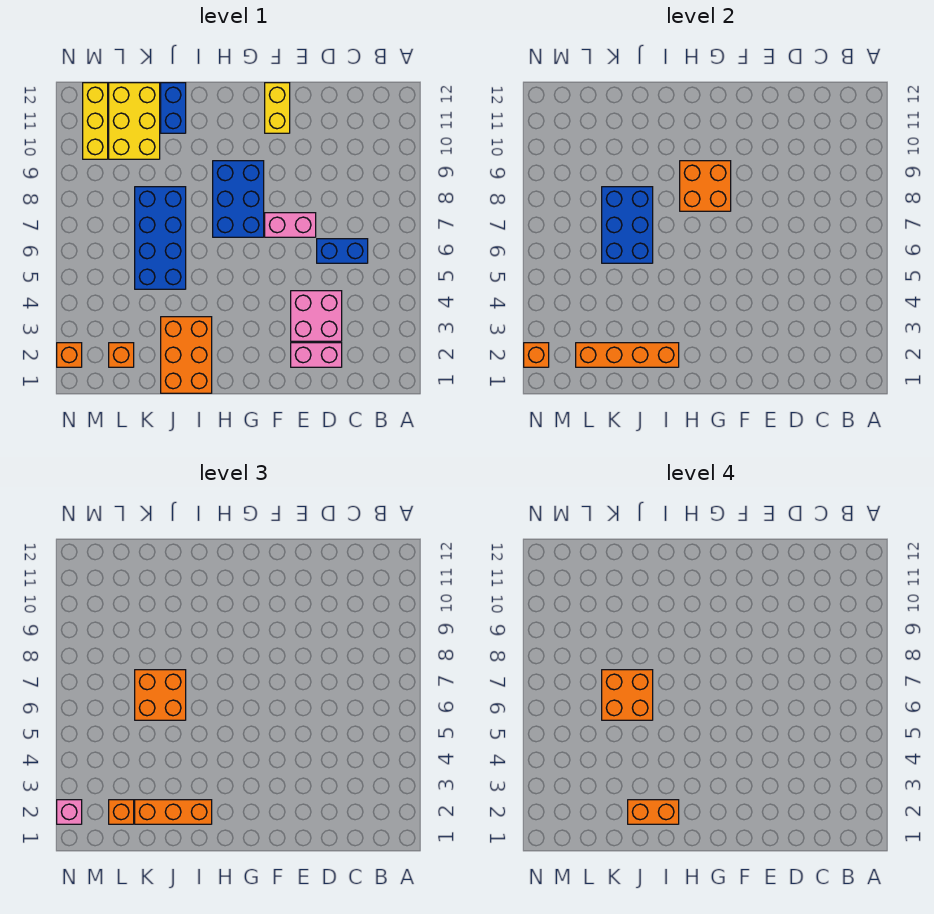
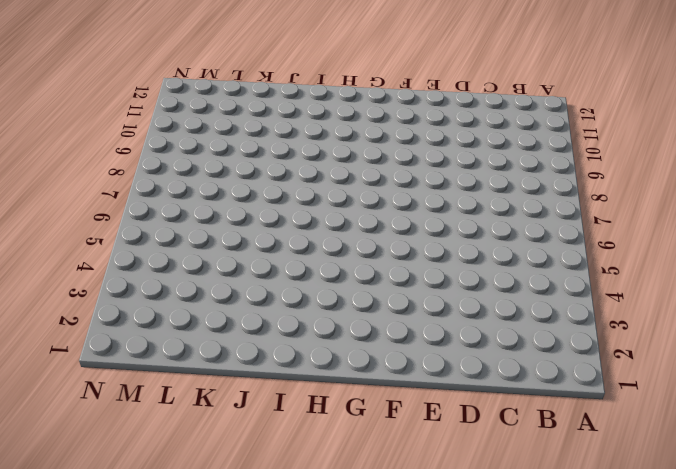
none -> blue brick C6:D6 level 1
none -> pink brick D2:E2 level 1
none -> pink brick D3:E4 level 1

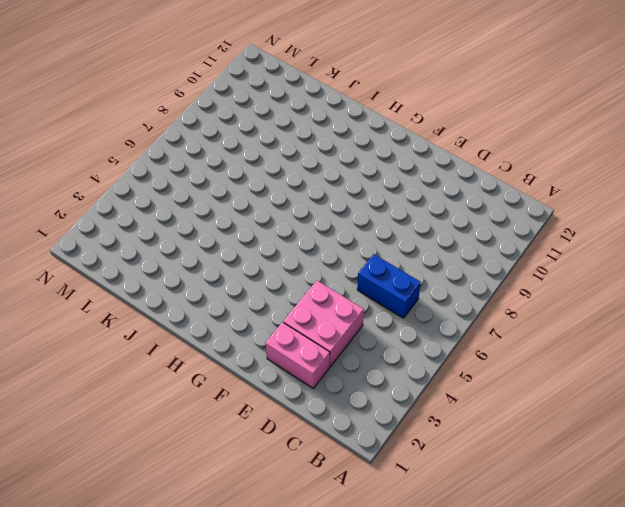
none -> pink brick E7:F7 level 1
none -> yellow brick F11:F12 level 1
none -> blue brick G7:H9 level 1

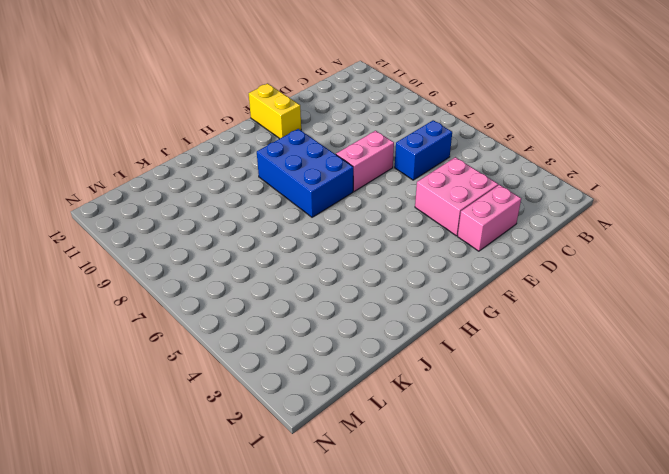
none -> orange brick I1:J3 level 1
none -> blue brick J5:K8 level 1
none -> blue brick J11:J12 level 1

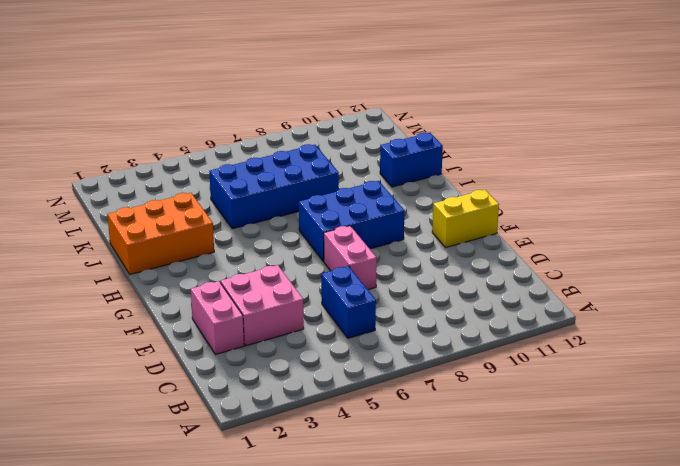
none -> yellow brick K10:L12 level 1
none -> orange brick L2 level 1
none -> yellow brick M10:M12 level 1

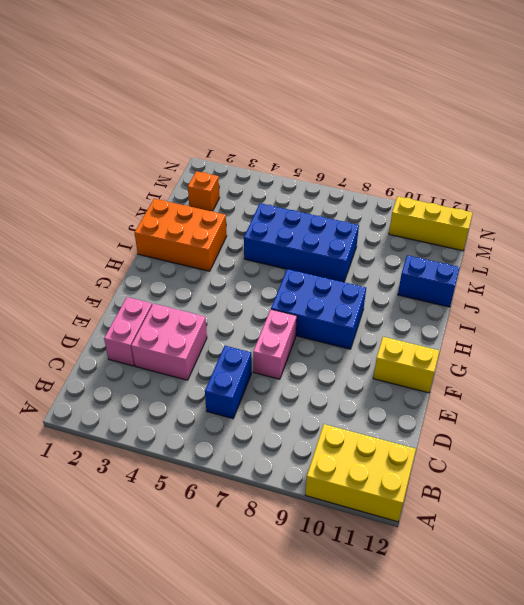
yellow brick A10:B12 level 1 -> yellow brick K10:L12 level 1
none -> orange brick N2 level 1
none -> orange brick G8:H9 level 2
none -> orange brick I2:L2 level 2

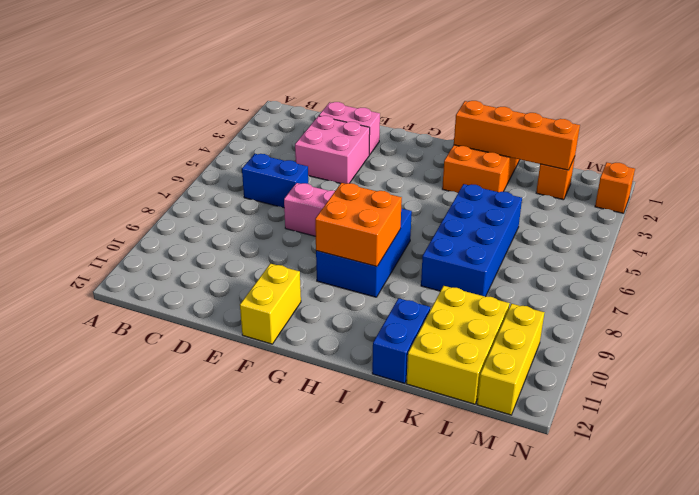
none -> blue brick J6:K8 level 2
none -> orange brick N2 level 2
none -> orange brick I2:K2 level 3

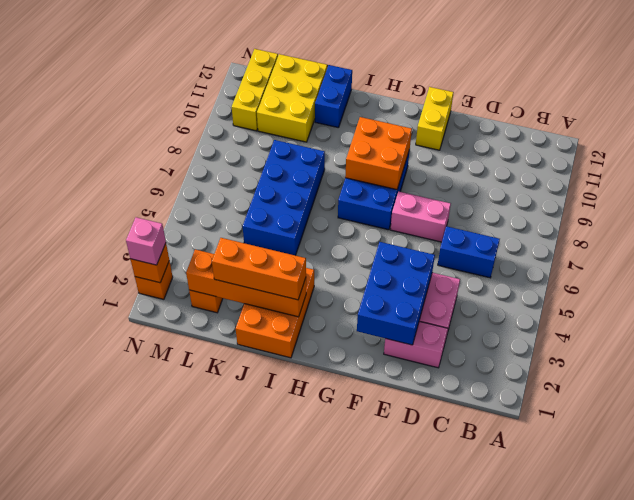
blue brick E2:F4 level 2 -> blue brick J6:K8 level 2
none -> orange brick J6:K7 level 3
none -> orange brick L2 level 3
none -> orange brick I2:J2 level 4

